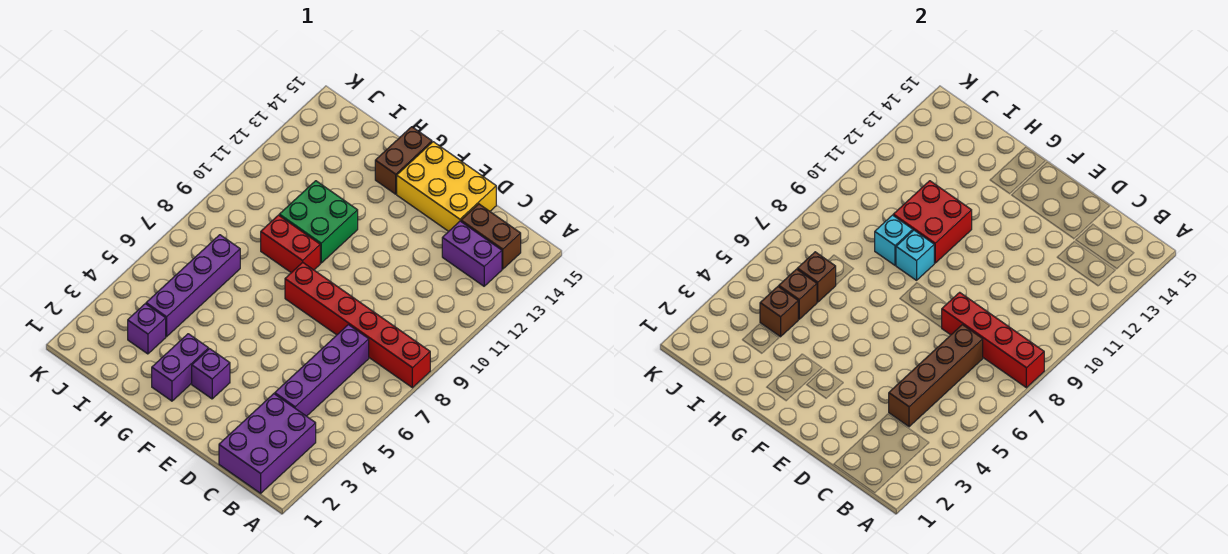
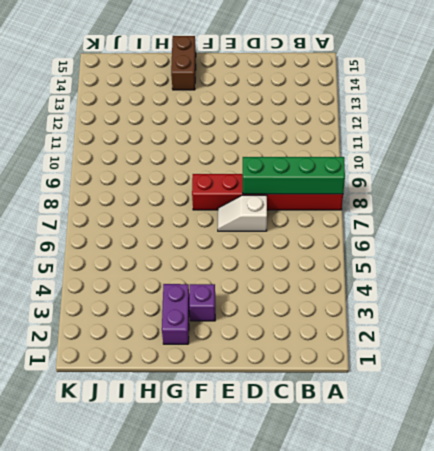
green brick A8:D8 level 2 -> red brick A8:D8 level 2
white slope D7:E7 level 1 top D -> none
none -> purple brick B1:C3 level 1
none -> purple brick B13:C13 level 1
none -> brown brick B14:C14 level 1

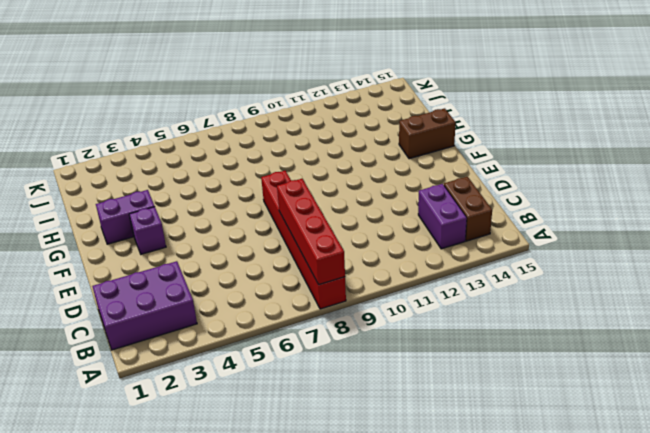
none -> purple brick C4:C7 level 1
none -> yellow brick D14:F15 level 1
none -> red brick G9:H9 level 1

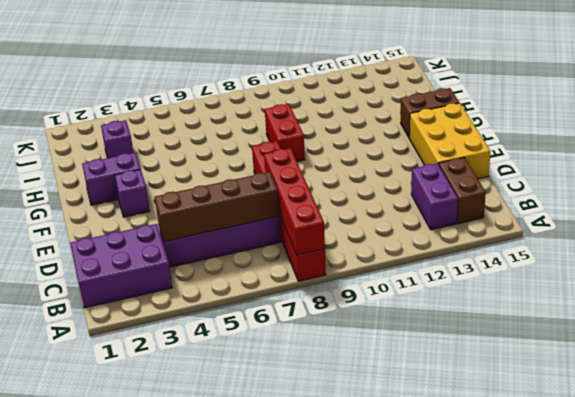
none -> green brick G10:H11 level 1
none -> purple brick I4:I7 level 1
none -> cyan brick G9 level 2

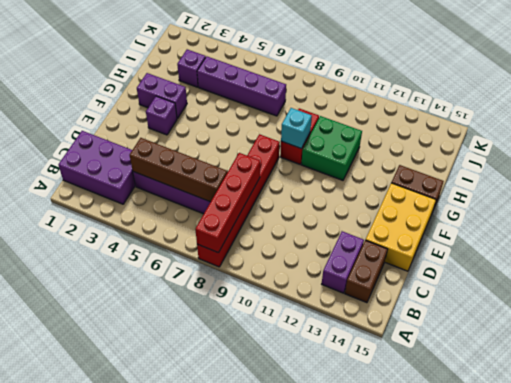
none -> red brick G10:H11 level 2
none -> cyan brick H9 level 2
none -> brown brick I4 level 2

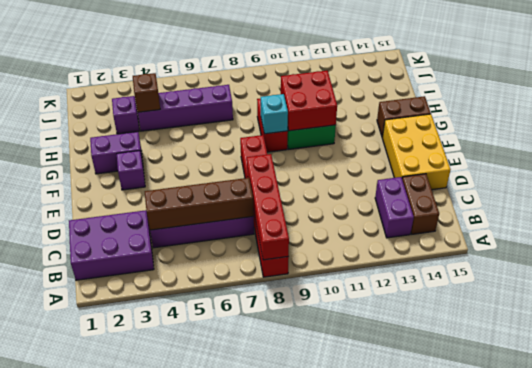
none -> cyan brick H9 level 2
none -> brown brick I5 level 2
none -> brown brick I6 level 2

